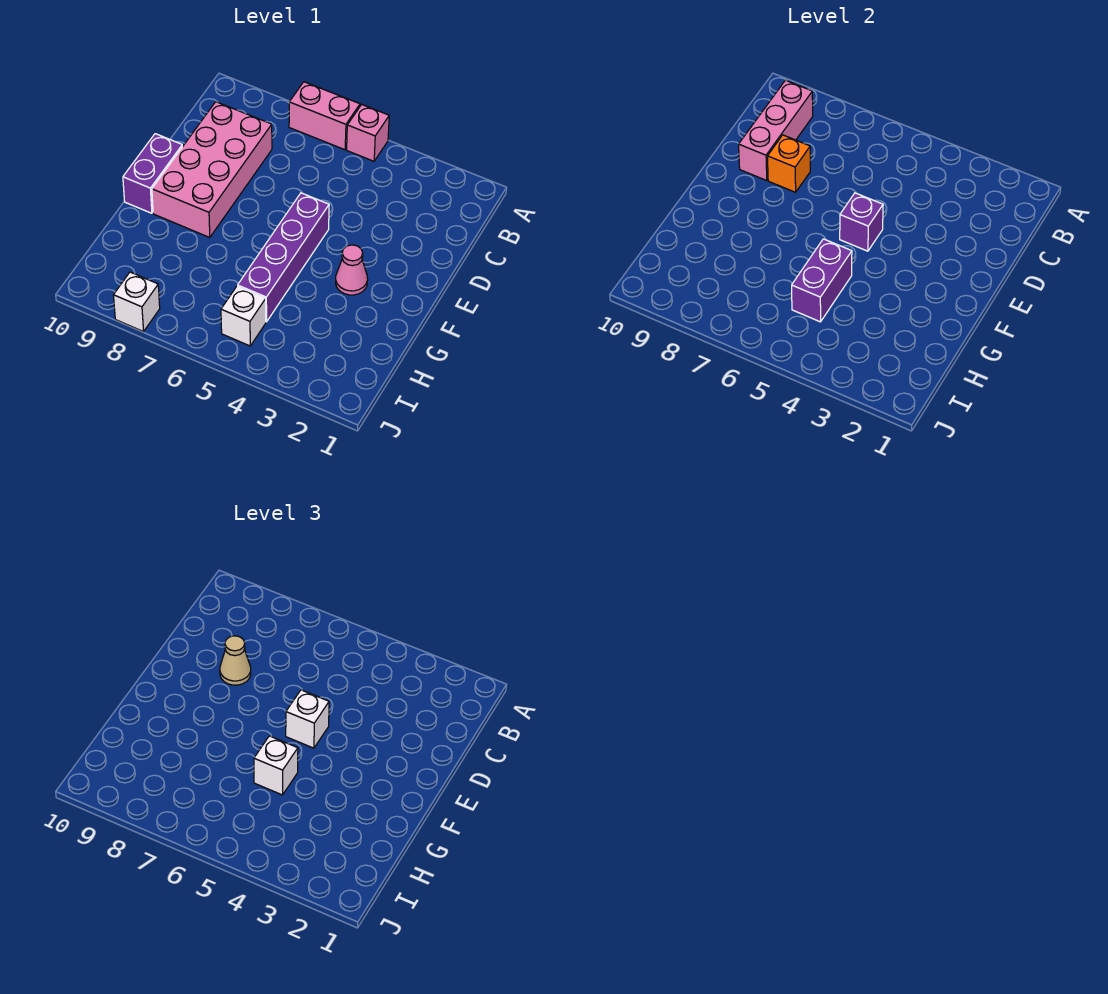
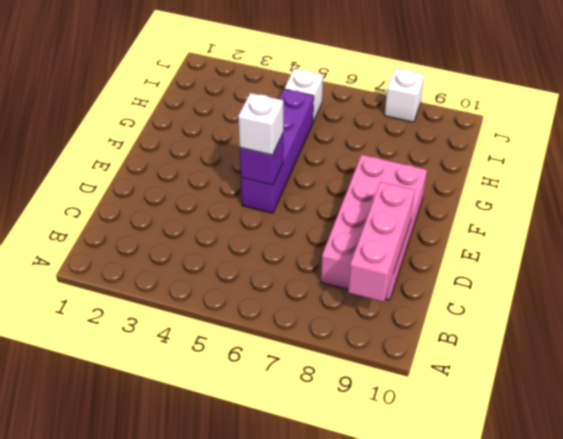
none -> pink brick A5 level 1
none -> pink brick A6:A7 level 1
none -> purple brick E10:F10 level 1

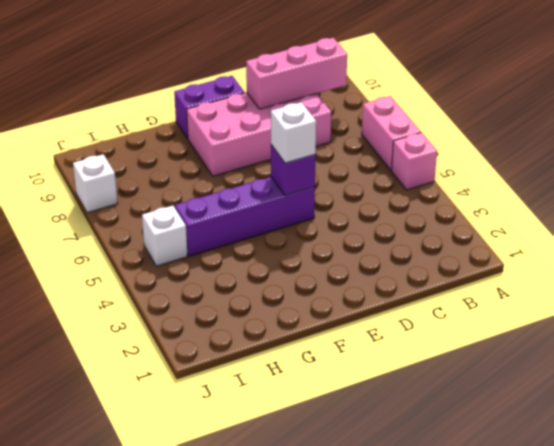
none -> pink cone F3 level 1
none -> orange brick D8 level 2
none -> purple brick G5:H5 level 2

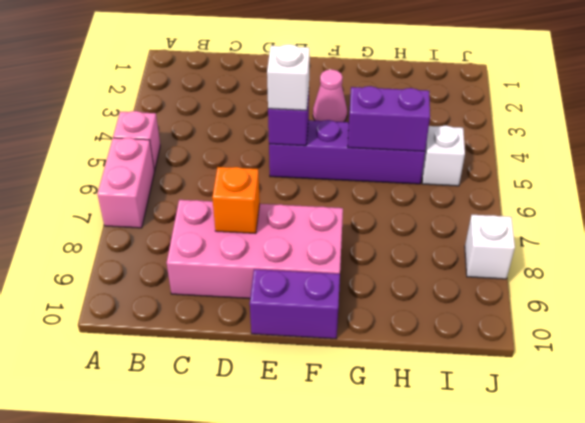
none -> pink brick B9:D9 level 2
none -> tan cone D8 level 3
none -> white brick G5 level 3

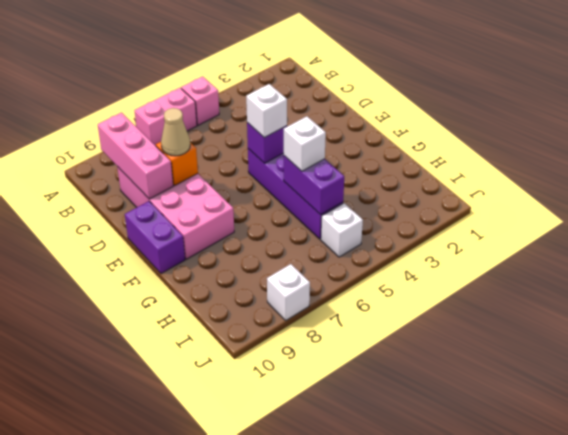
none -> pink cone F3 level 1

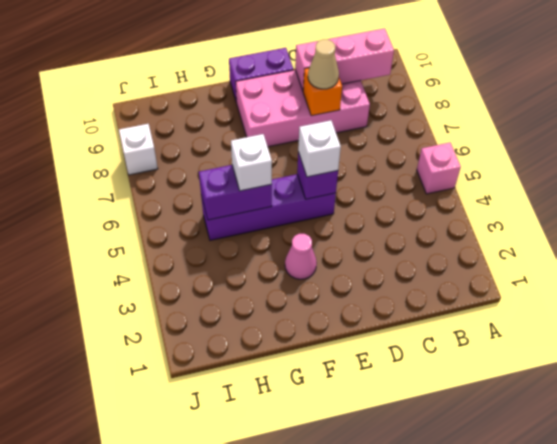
none -> pink brick A6:A7 level 1
none -> white brick I5 level 1

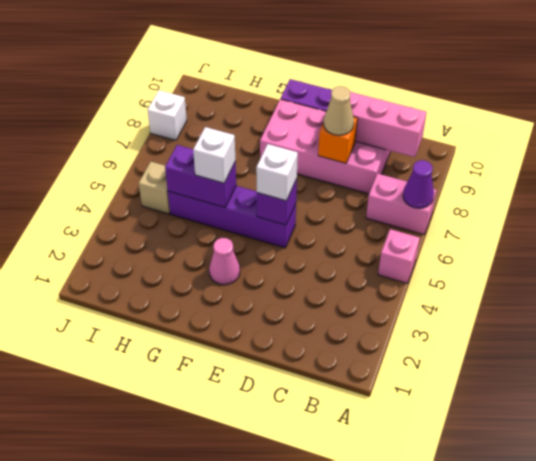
pink brick A7:B7 level 1 -> pink brick A6:A7 level 1
purple cone A7 level 2 -> none
tan brick I5 level 1 -> white brick I5 level 1

